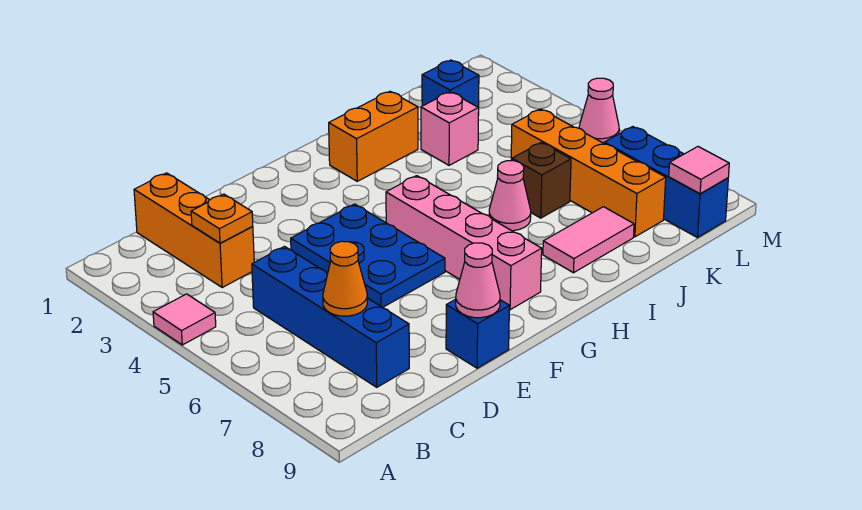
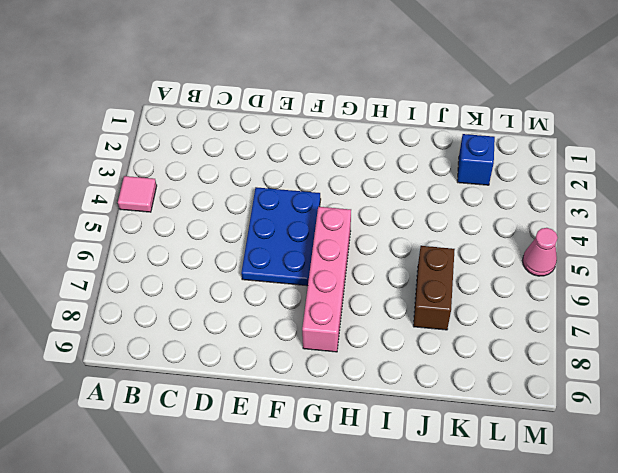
brown brick J6:J7 level 1 -> brown brick J6 level 1
none -> orange brick C1:C3 level 1
none -> blue brick C5:C8 level 1
none -> blue brick E9 level 1

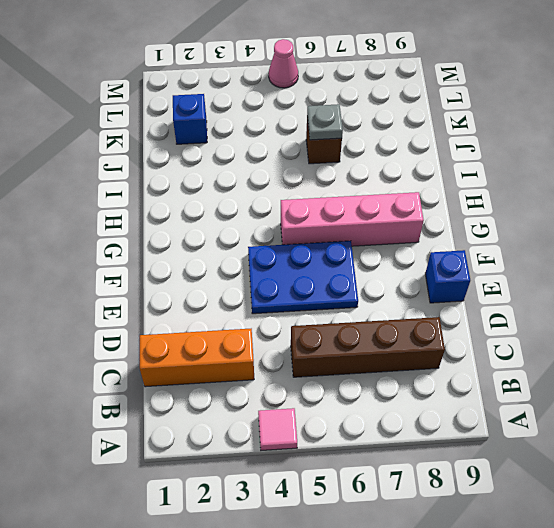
brown brick C5:C8 level 1 -> blue brick C5:C8 level 1
grey plate J6 level 2 -> none
none -> orange brick H2:I2 level 1
none -> pink cone I6 level 1
none -> pink tile I8:J8 level 1

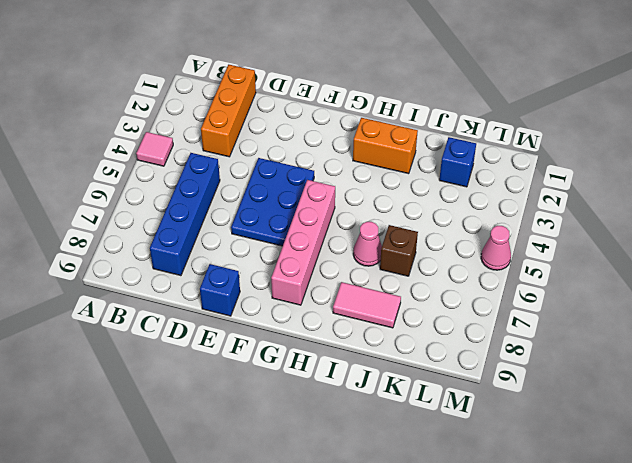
none -> pink brick J3 level 1
none -> orange brick K5:K8 level 1
none -> blue brick L7:L9 level 1

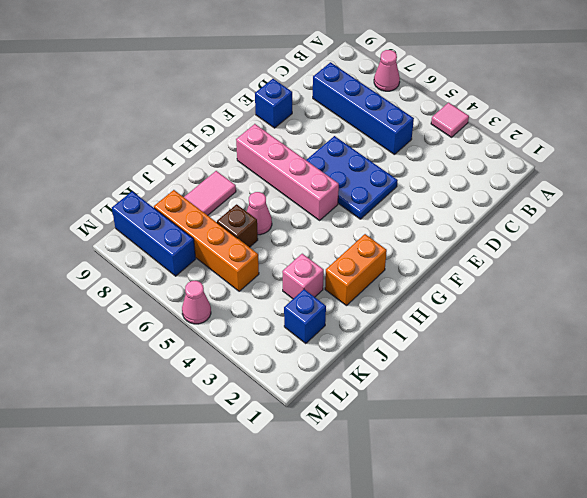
pink cone A7 level 1 -> pink cone E9 level 2
none -> orange brick C1:C3 level 1
none -> orange plate C3 level 2
none -> orange cone C7 level 2

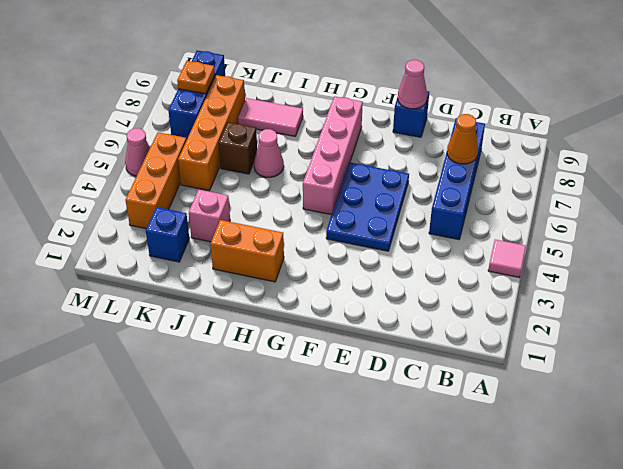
orange brick L3:L5 level 1 -> orange brick C1:C3 level 1
orange plate L8 level 2 -> orange plate C3 level 2
none -> pink tile L9 level 2

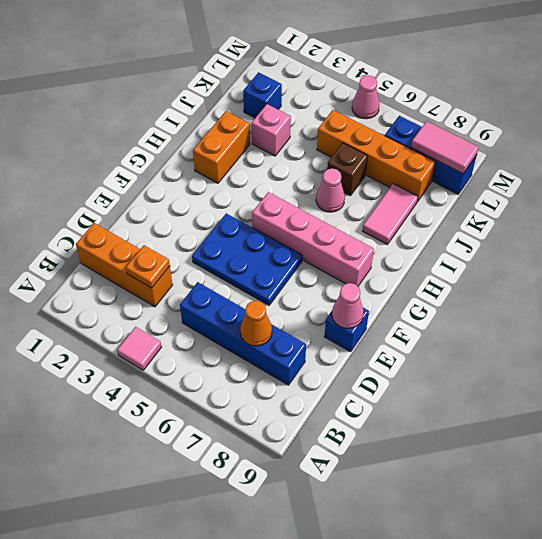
pink tile L8:L9 level 2 -> pink tile L9 level 2

